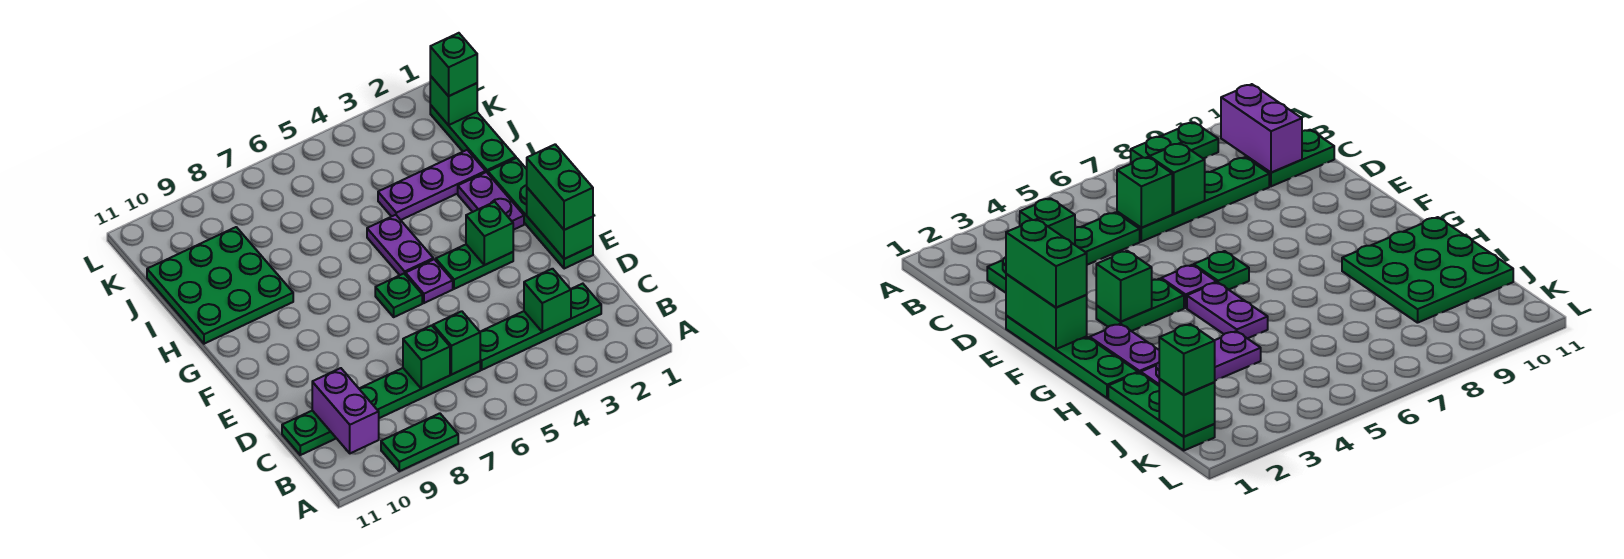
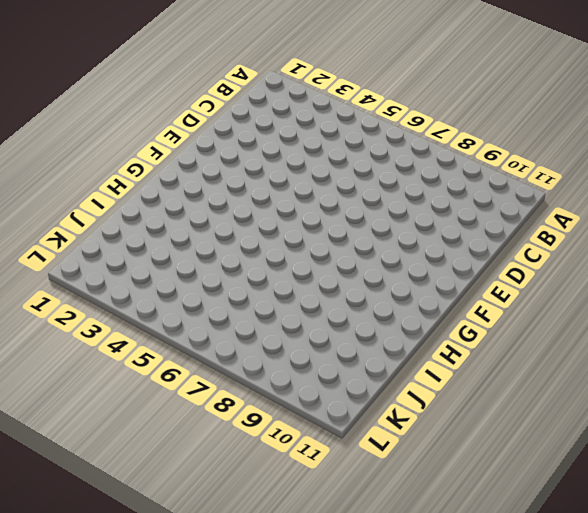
none -> green plate A8:A9 level 1
none -> green plate C2:C5 level 1
none -> green plate C6:C9 level 1

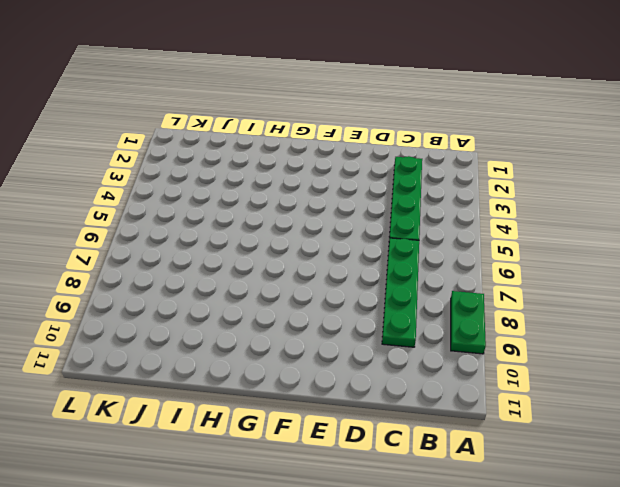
none -> green plate C10:C11 level 1
none -> green plate E1:H1 level 1
none -> green plate F3:F4 level 1

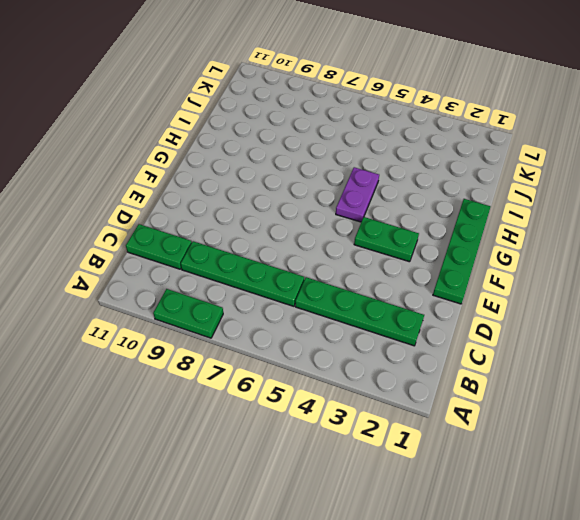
none -> purple plate F5 level 1
none -> green plate F6 level 1
none -> purple plate G2:H2 level 1

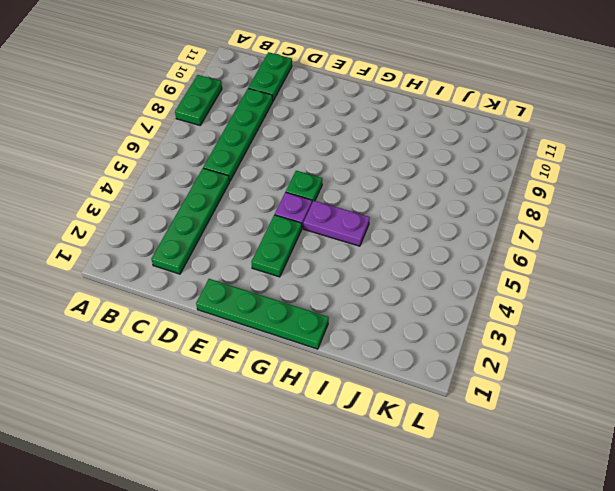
none -> purple plate G2:H2 level 1
none -> green plate H9:J11 level 1
none -> green plate I1:K1 level 1

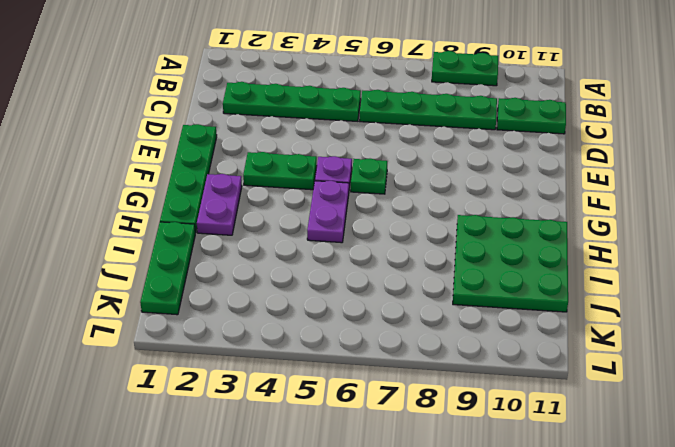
none -> purple plate I2:I4 level 1
none -> purple brick B10:C10 level 2
none -> green brick C3 level 2

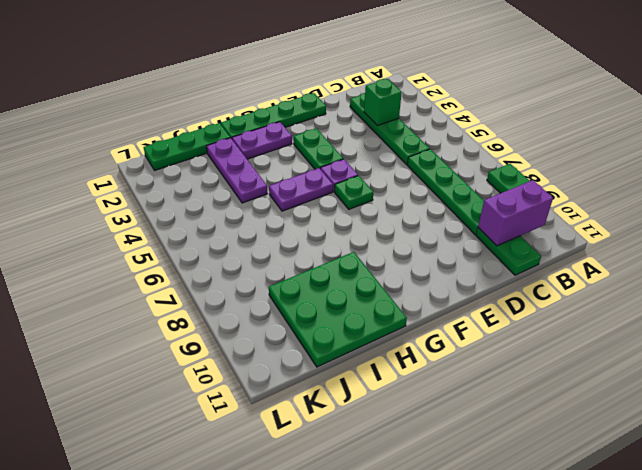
none -> green brick C6 level 2
none -> green brick C7 level 2
none -> green brick E1:F1 level 2

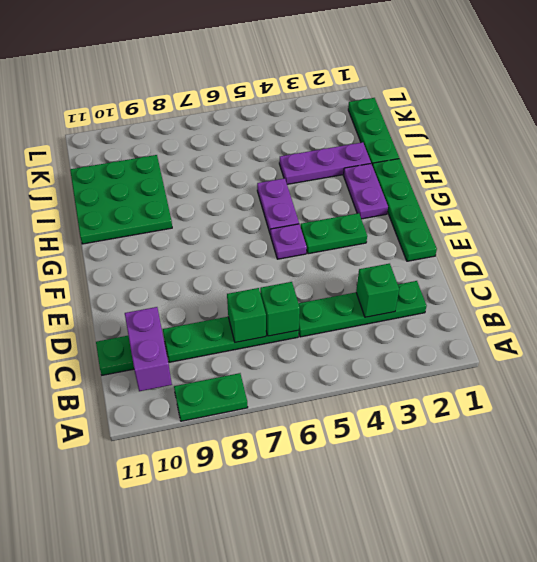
none -> green plate F6 level 1
none -> green brick E1:F1 level 2
none -> green brick F3 level 2

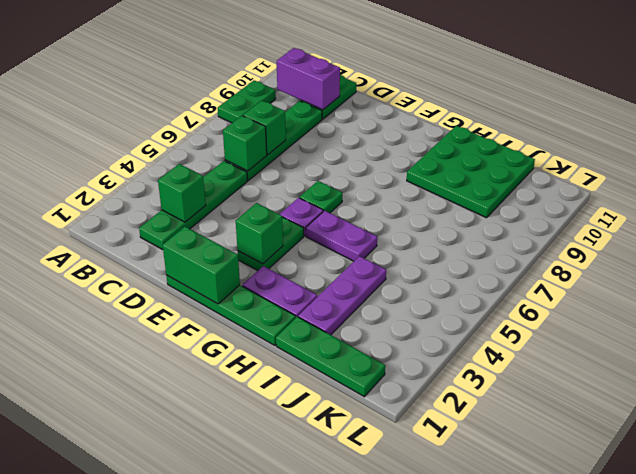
none -> green brick K1 level 2
none -> green brick E1:F1 level 3
none -> green brick K1 level 3

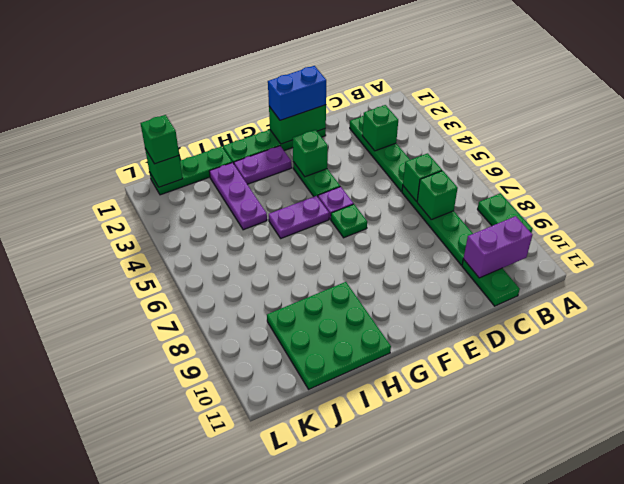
blue brick E1:F1 level 3 -> green brick E1:F1 level 3

